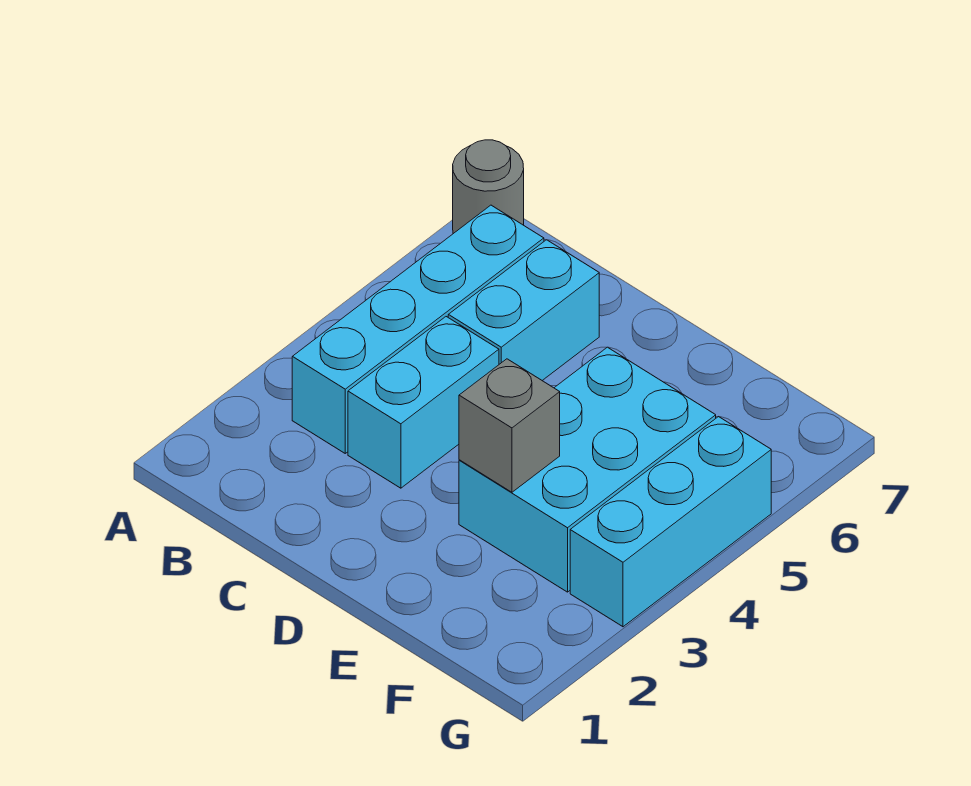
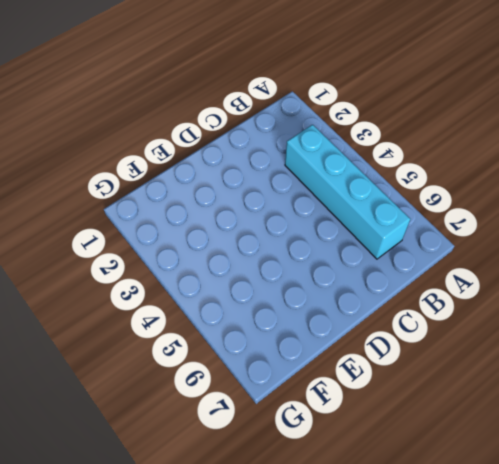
none -> grey round brick A7 level 1
none -> cyan brick C3:C4 level 1

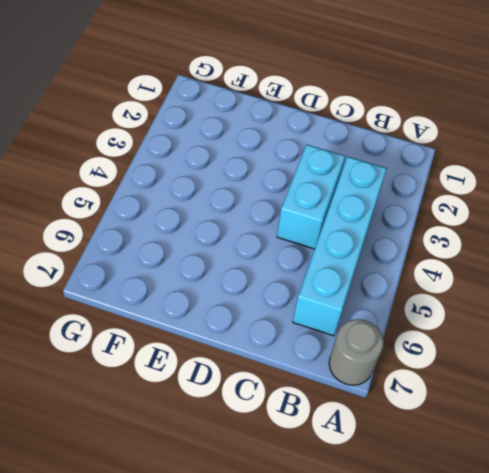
none -> cyan brick C5:C6 level 1
none -> cyan brick E3:F5 level 1

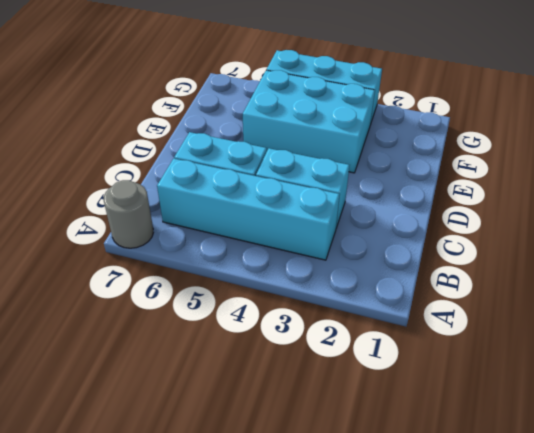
none -> grey brick E3 level 2

